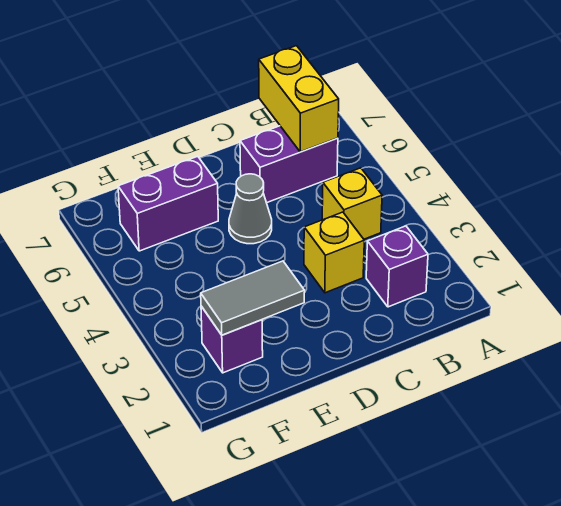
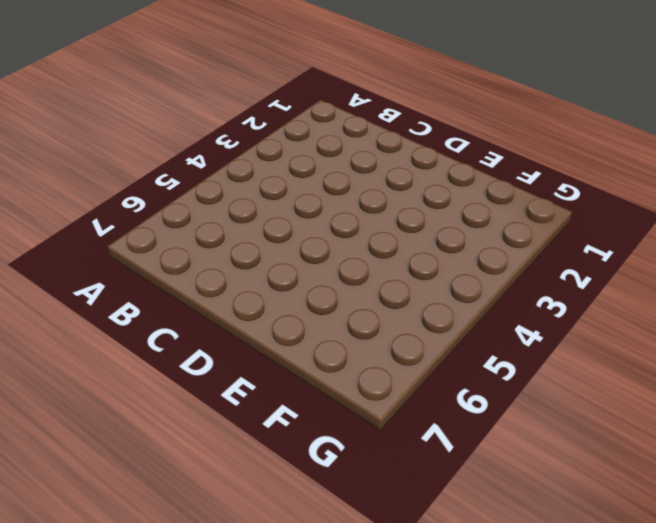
none -> purple brick B2 level 1
none -> yellow brick B4 level 1

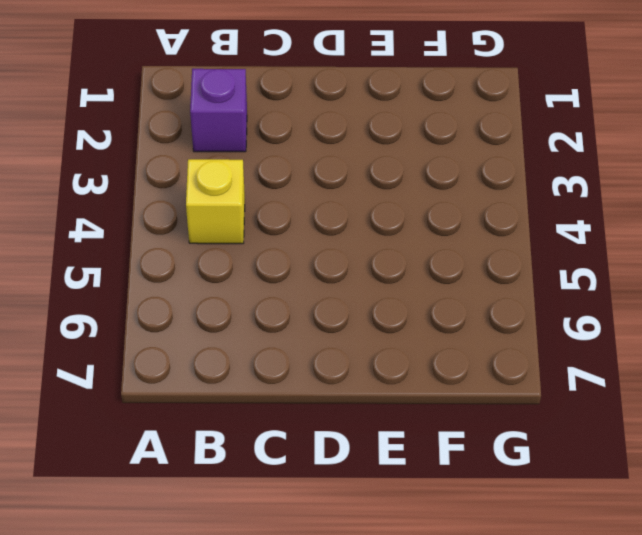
none -> purple brick B6:C6 level 1
none -> yellow brick C3 level 1

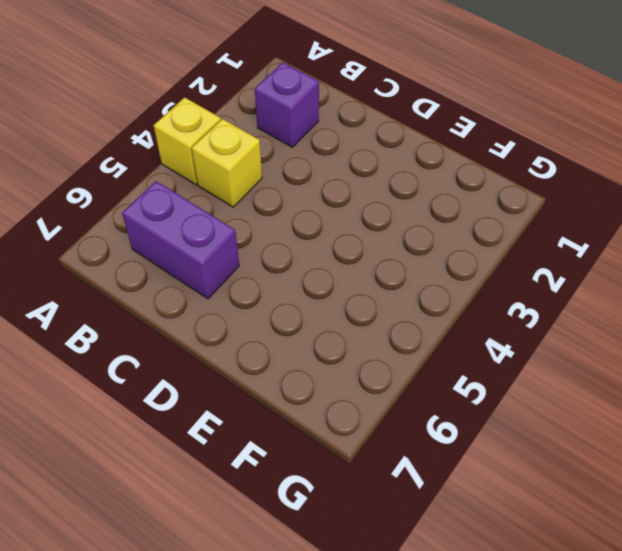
yellow brick A4 level 1 -> yellow brick C3 level 1
none -> grey cone D5 level 1
none -> purple brick E6:F6 level 1

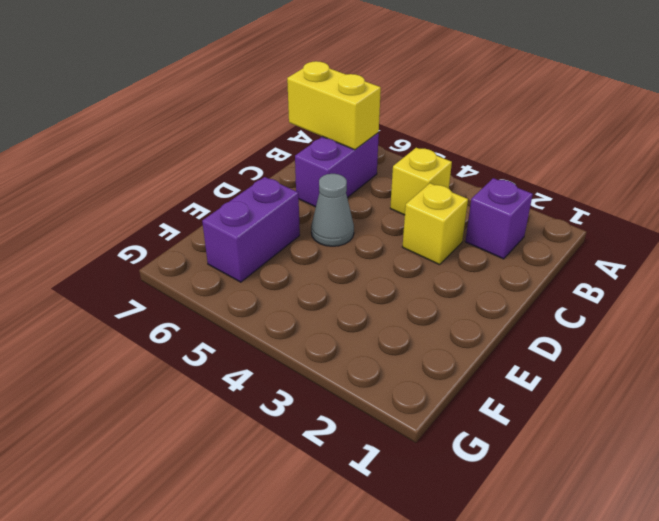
none -> purple brick F2 level 1
none -> grey tile E2:F2 level 2

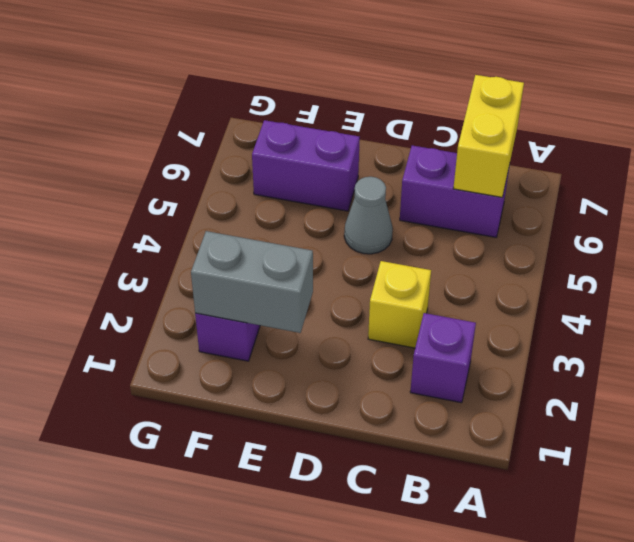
grey brick E2:F2 level 2 -> grey tile E2:F2 level 2
none -> yellow brick B4 level 1

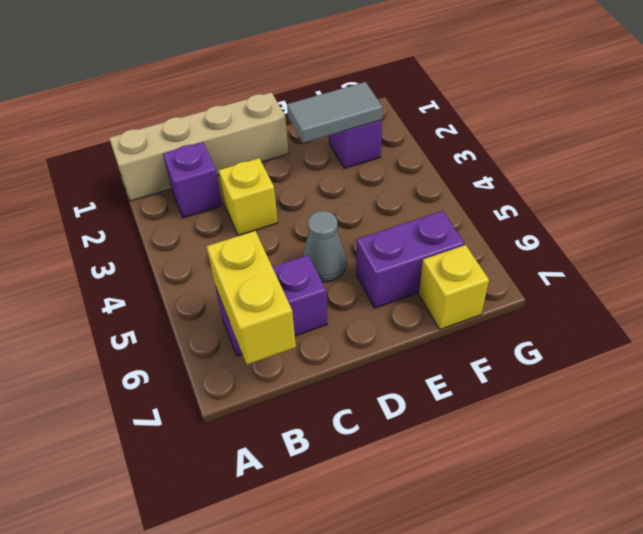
tan brick A1:D1 level 1 -> none
yellow brick F7 level 1 -> yellow brick B4 level 1

